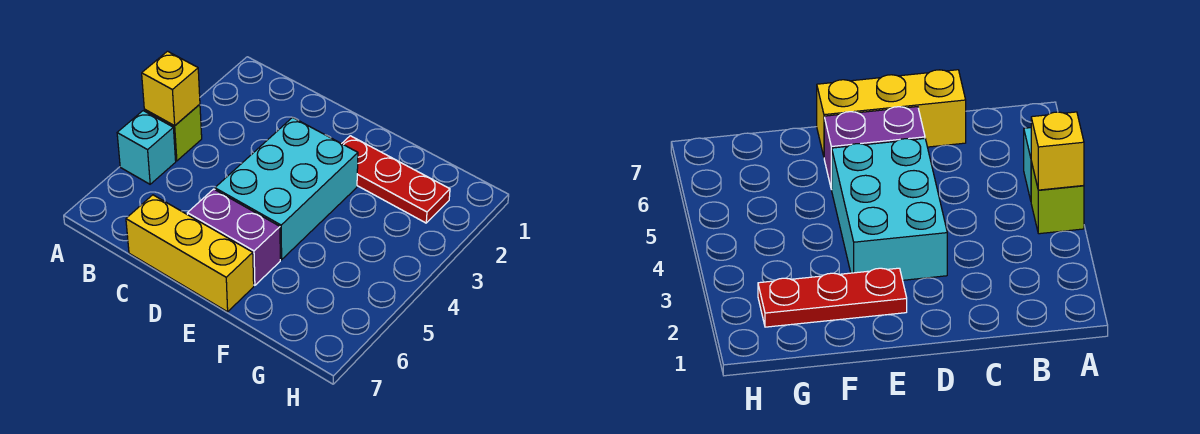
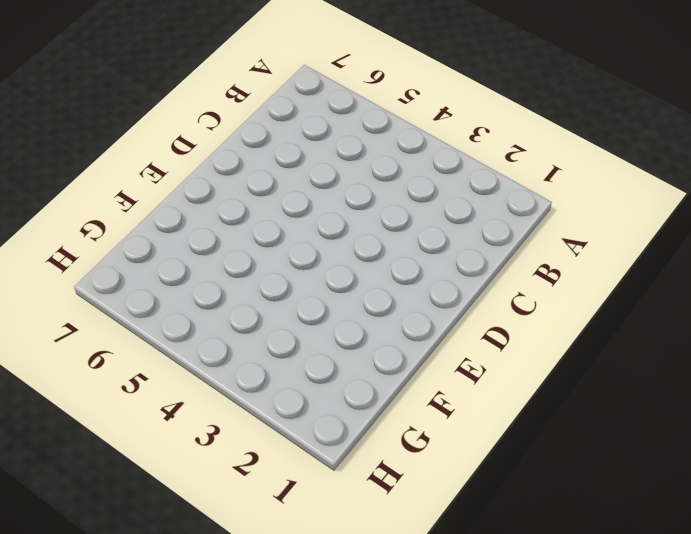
none -> lime brick A4 level 1
none -> cyan brick A5 level 1

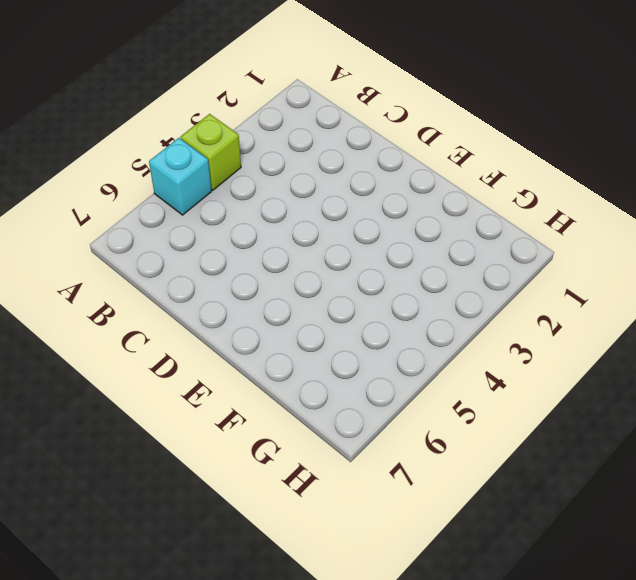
none -> yellow brick C7:E7 level 1
none -> cyan brick D3:E5 level 1

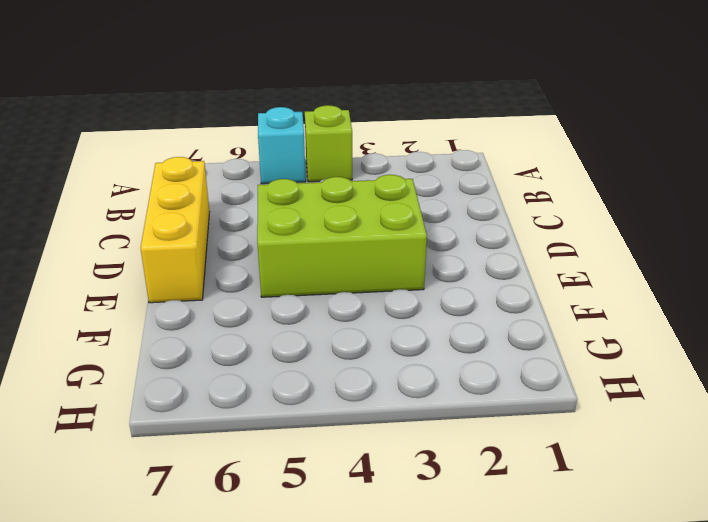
lime brick D3:E5 level 1 -> cyan brick D3:E5 level 1
none -> purple brick D6:E6 level 1
none -> red plate E2:G2 level 1

